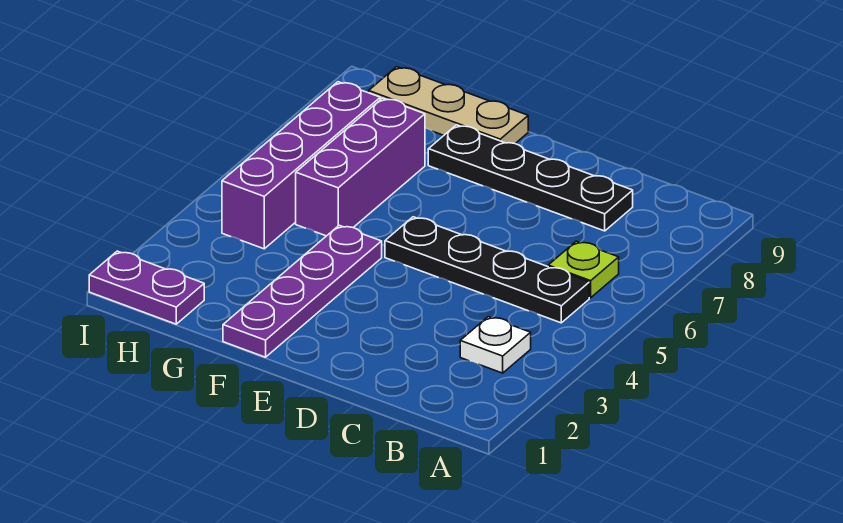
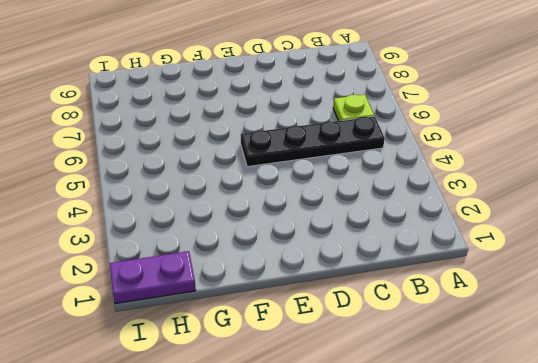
none -> white plate B3 level 1
none -> black plate C8:F8 level 1

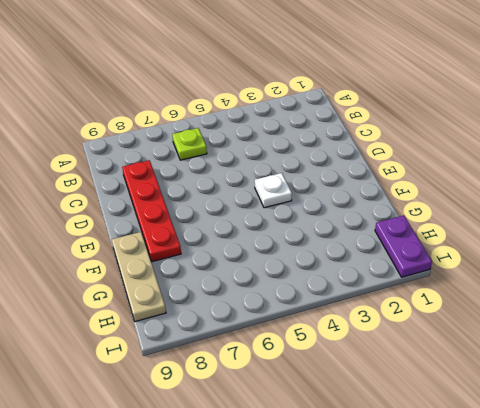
red plate C8:F8 level 1 -> black plate C8:F8 level 1
white plate E4 level 1 -> white plate B3 level 1
none -> black plate B5:E5 level 1
none -> purple plate F1:F4 level 1

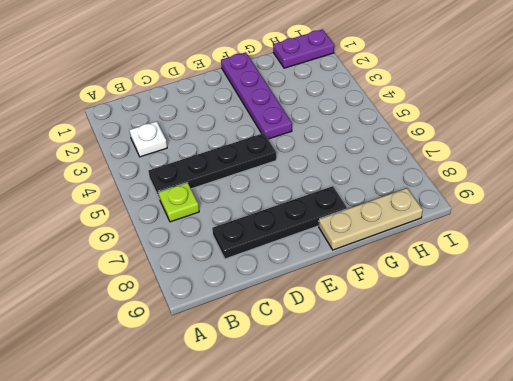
none -> purple brick G5:G7 level 1
none -> purple brick H4:H7 level 1

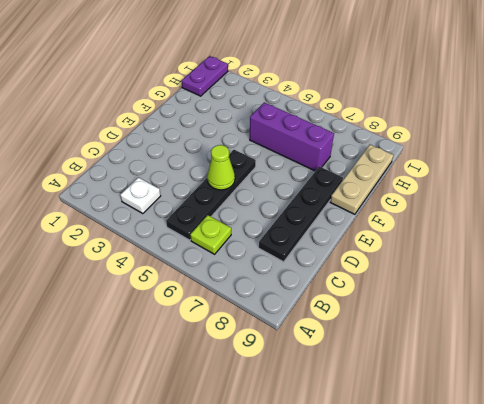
lime cone D5 level 2 -> none
none -> purple plate F1:F4 level 1
none -> purple brick H4:H7 level 1

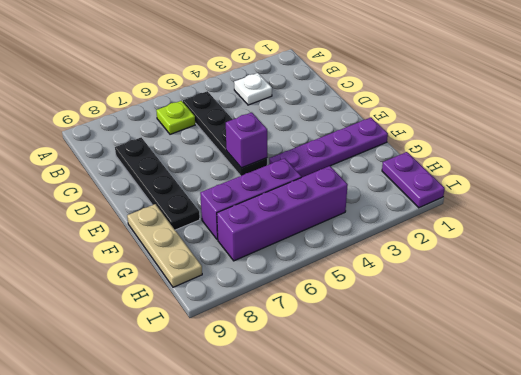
purple brick E5 level 2 -> none

